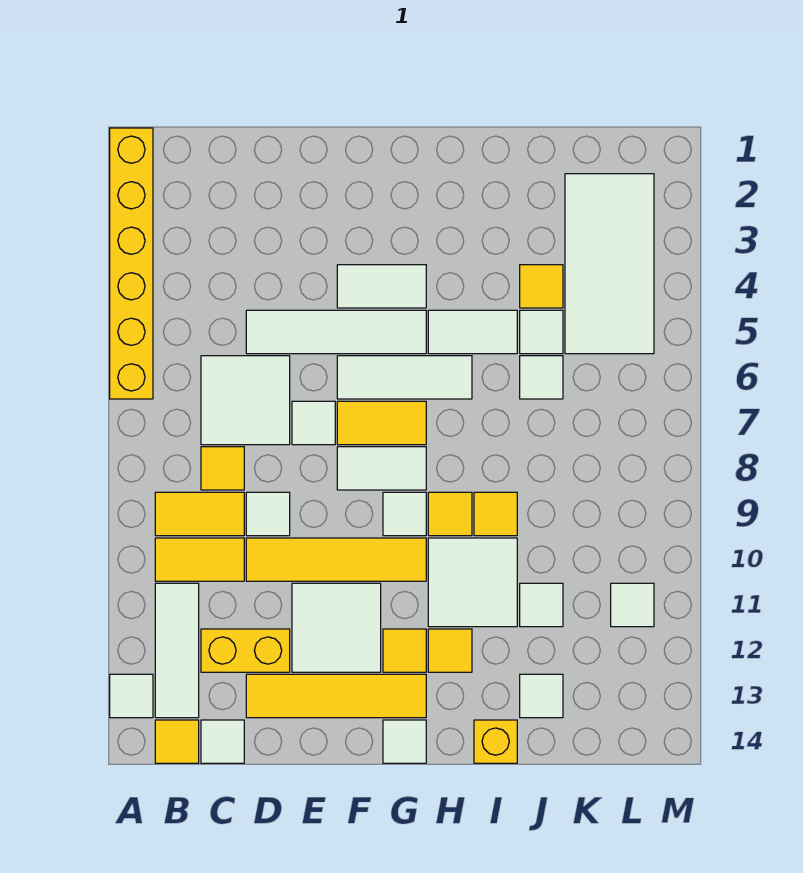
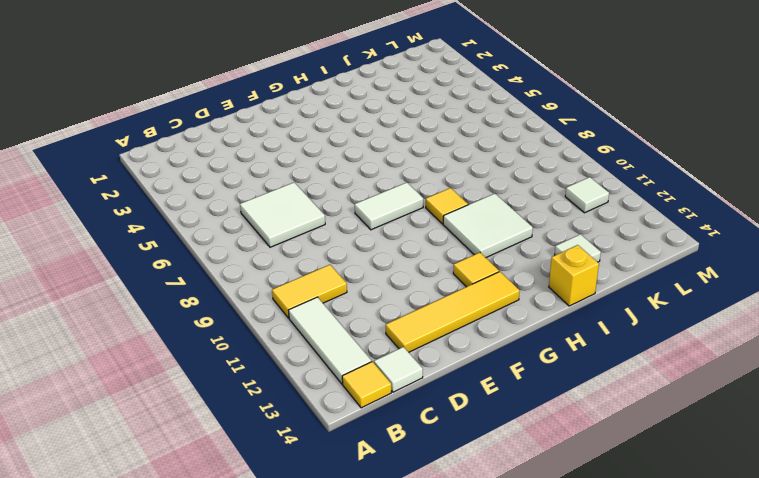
none -> yellow brick A1:A6 level 1
none -> white tile A13 level 1
none -> yellow tile B9:C9 level 1
none -> yellow tile C8 level 1

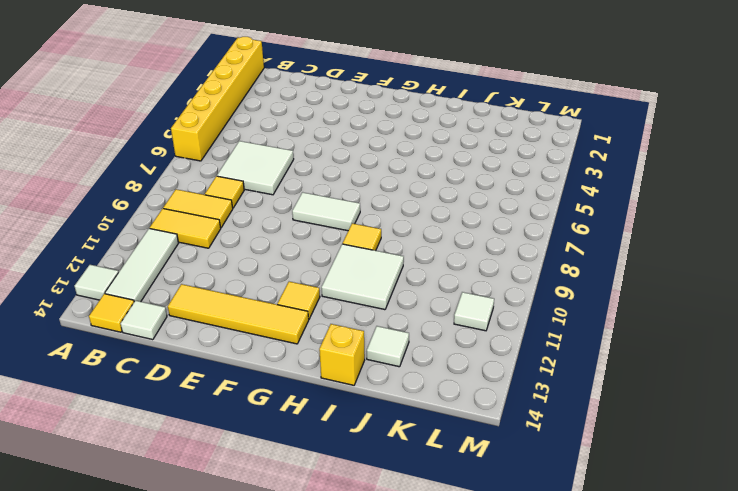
none -> yellow brick C12:D12 level 1
none -> white tile D5:G5 level 1
none -> white tile D9 level 1
none -> yellow tile D10:G10 level 1

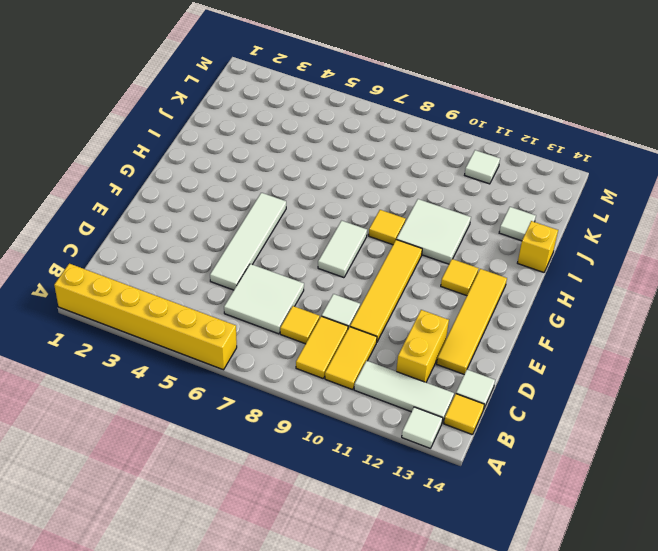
none -> white tile E7 level 1
none -> white tile E11:F12 level 1
none -> white tile F4:G4 level 1
none -> white tile F6:H6 level 1

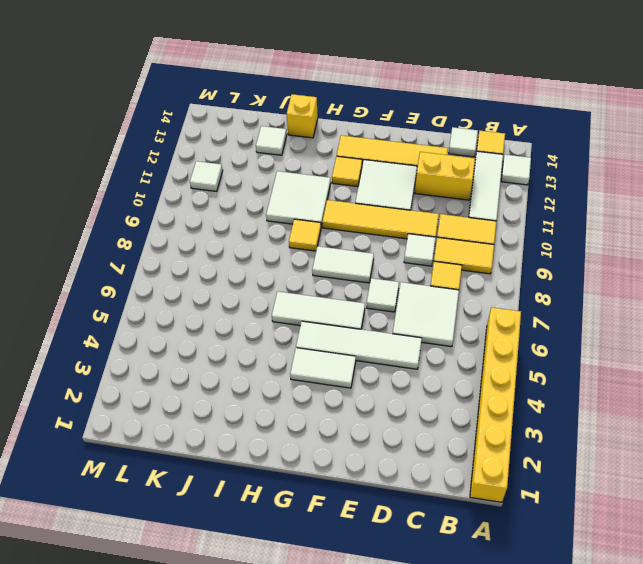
none -> yellow tile F7:G7 level 1
none -> white tile G9 level 1
none -> white tile G14 level 1
none -> white tile H5:I5 level 1

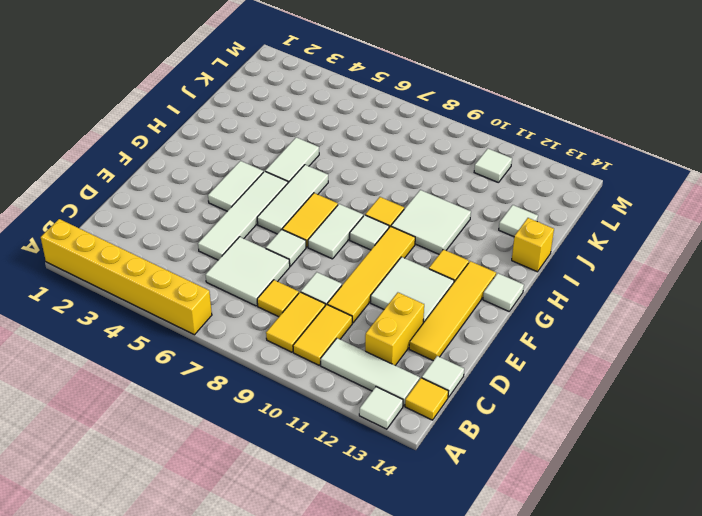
none -> yellow tile H12 level 1
none -> yellow tile I9 level 1
none -> yellow tile J4 level 1
none -> white tile J5 level 1

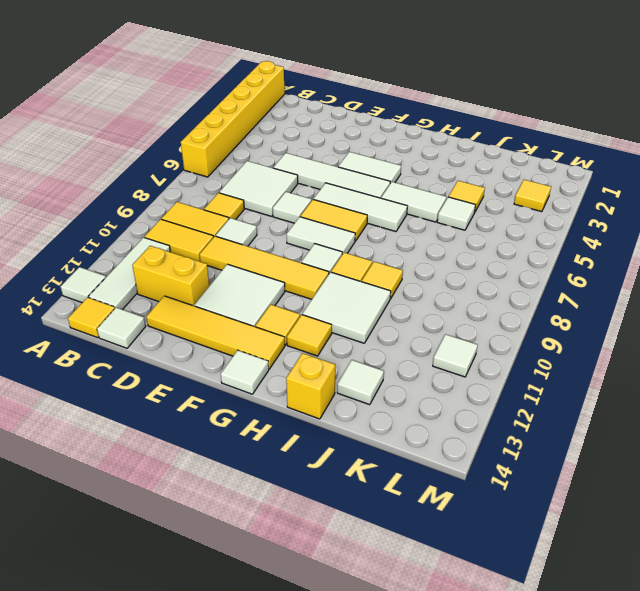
yellow tile L3 level 1 -> white tile K2:L5 level 1
none -> white tile J6 level 1
none -> white tile J11 level 1

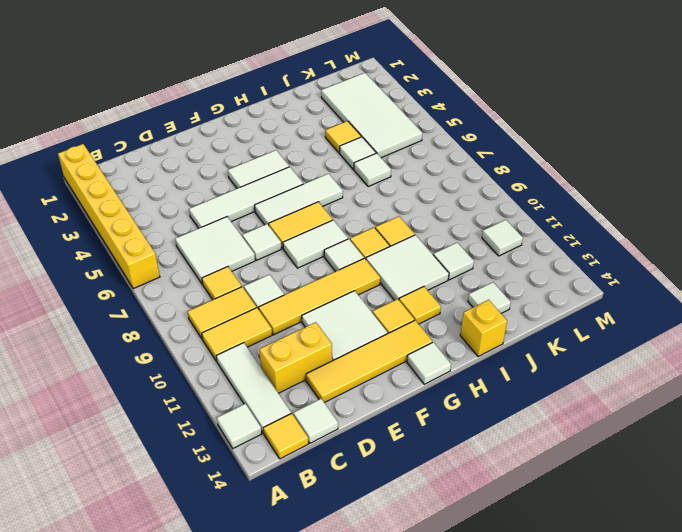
none -> white tile H5:I5 level 1

